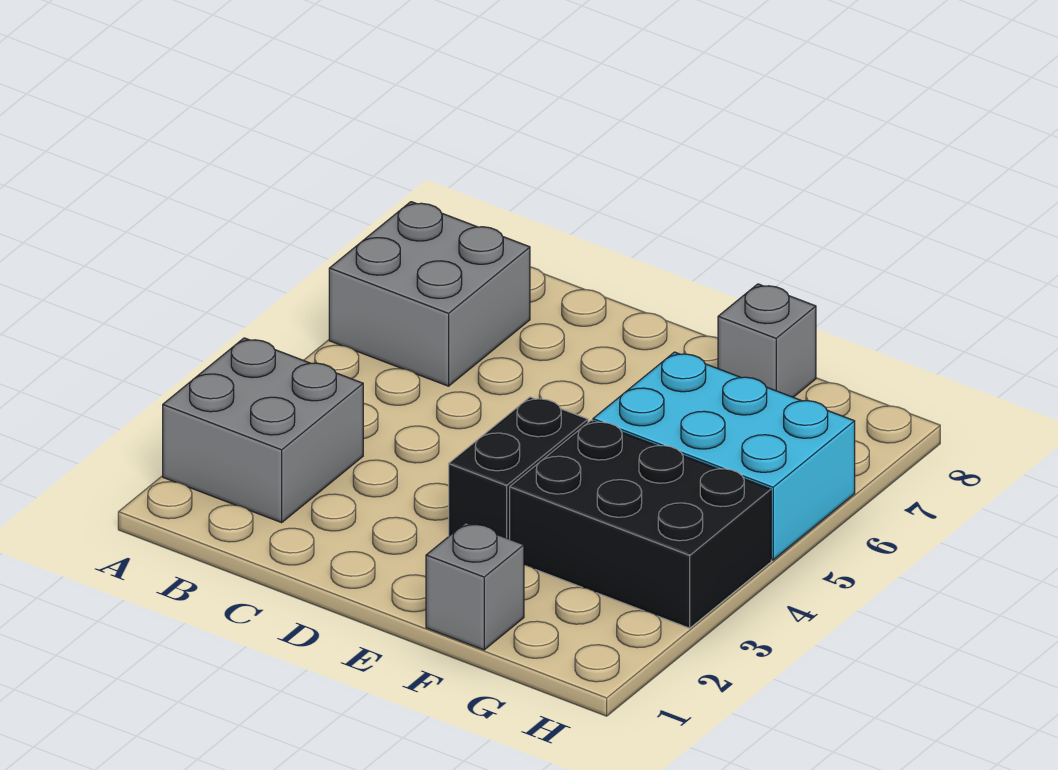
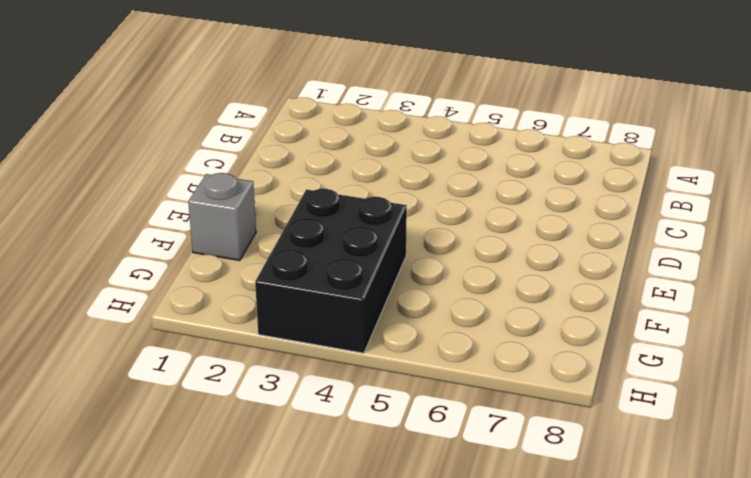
none -> grey brick A2:B3 level 1
none -> grey brick A6:B7 level 1

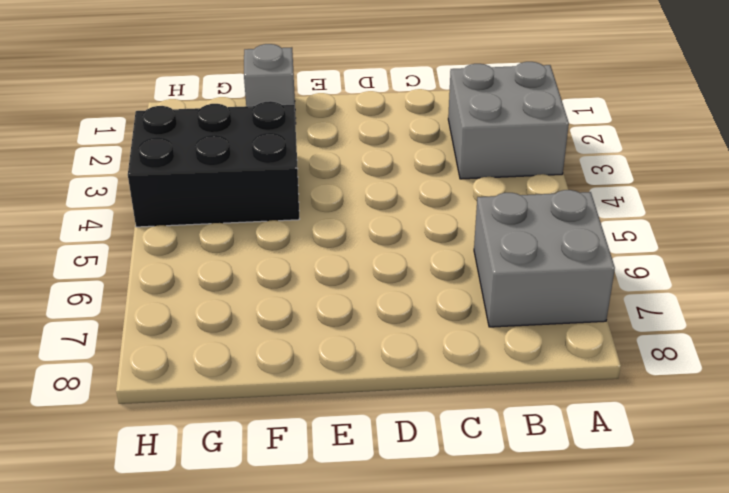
none -> black brick E3:E4 level 1
none -> cyan brick F5:H6 level 1

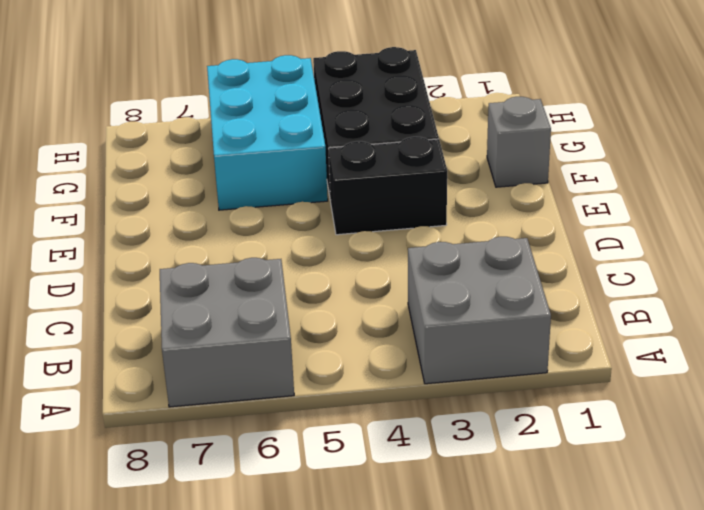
none -> grey brick F8 level 1

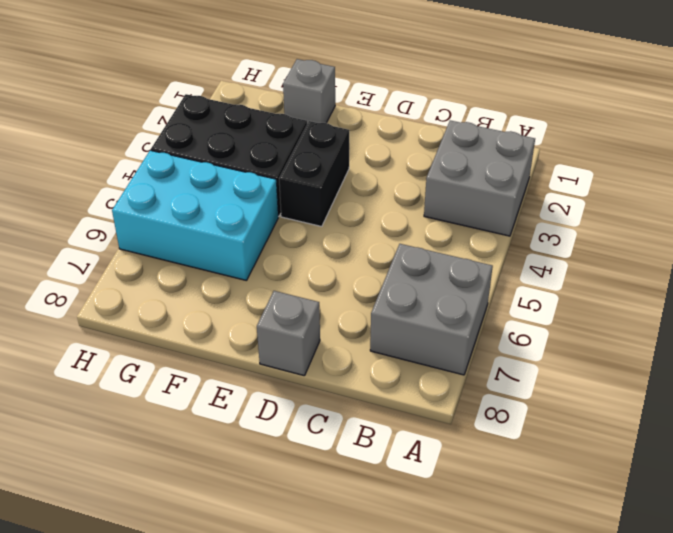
grey brick D8 level 1 -> grey brick F8 level 1

